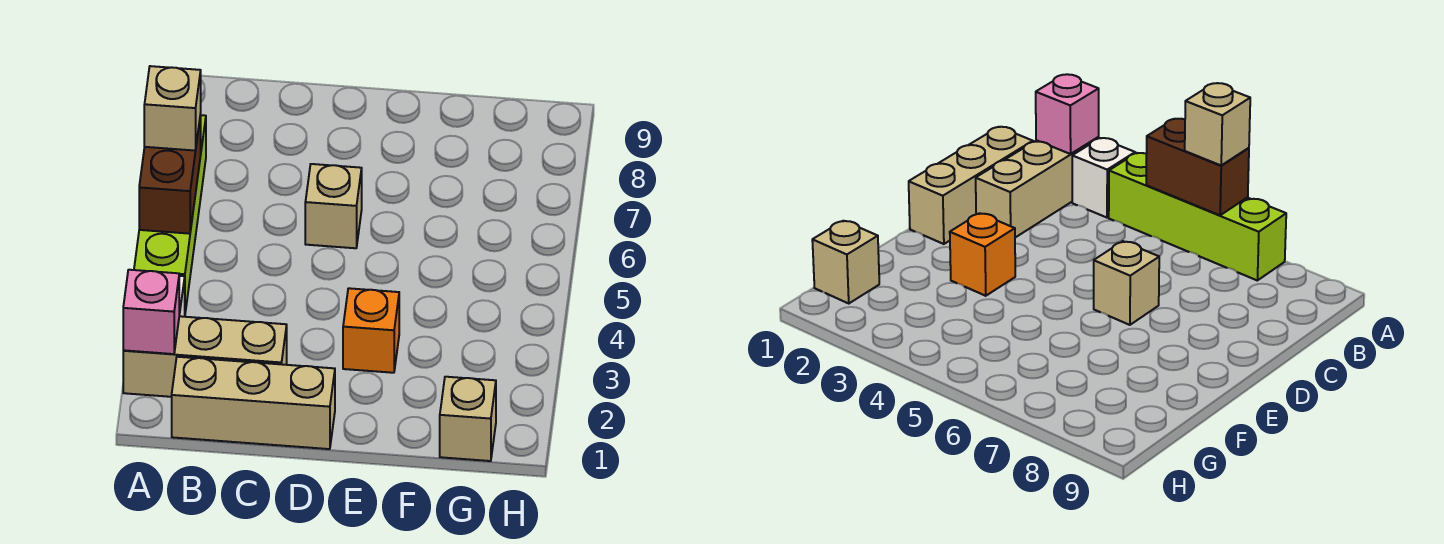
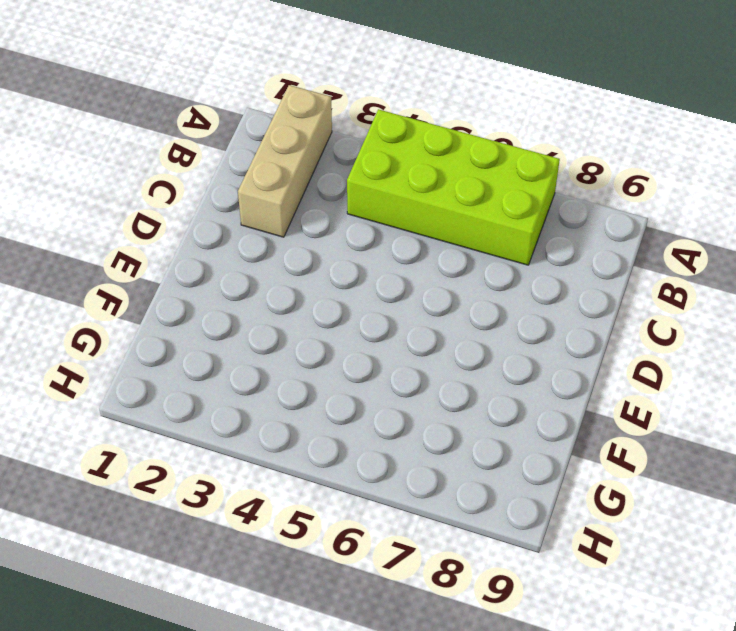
lime brick A4:B7 level 1 -> lime brick A4:A7 level 1
none -> white brick A3 level 1
none -> tan brick B1:D1 level 1

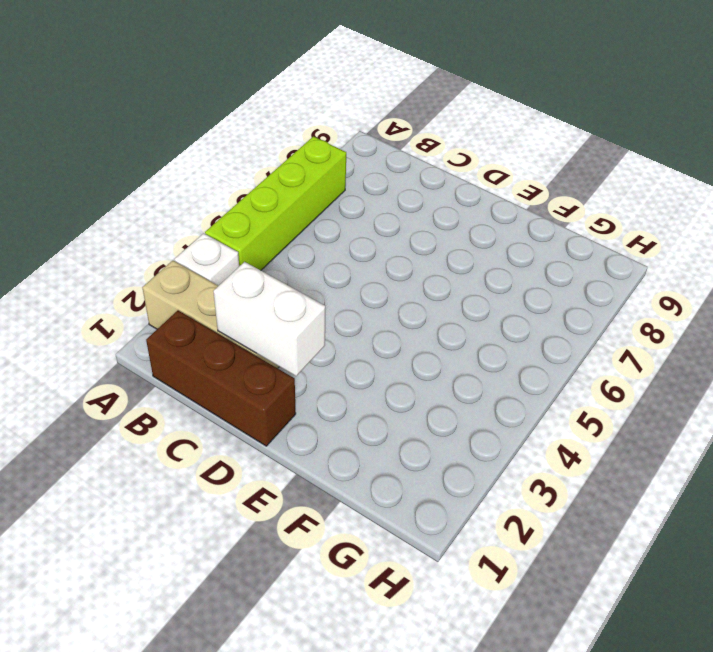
brown brick B1:D1 level 1 -> tan brick B1:D1 level 1
white brick C2:D2 level 2 -> none
none -> tan brick D6 level 1
none -> orange brick E3 level 1

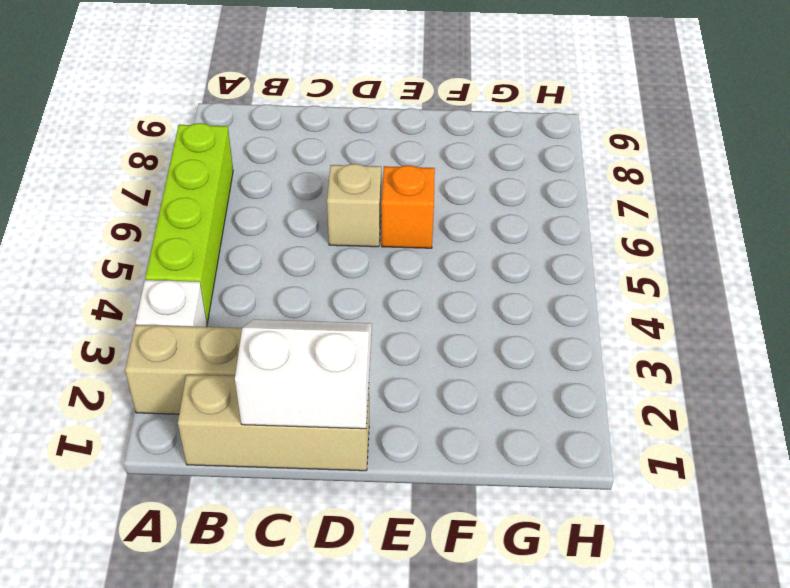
white slope C1:D2 level 2 top 1 -> none
orange brick E6 level 1 -> orange brick E3 level 1
none -> tan brick G1 level 1
none -> pink brick A2 level 2

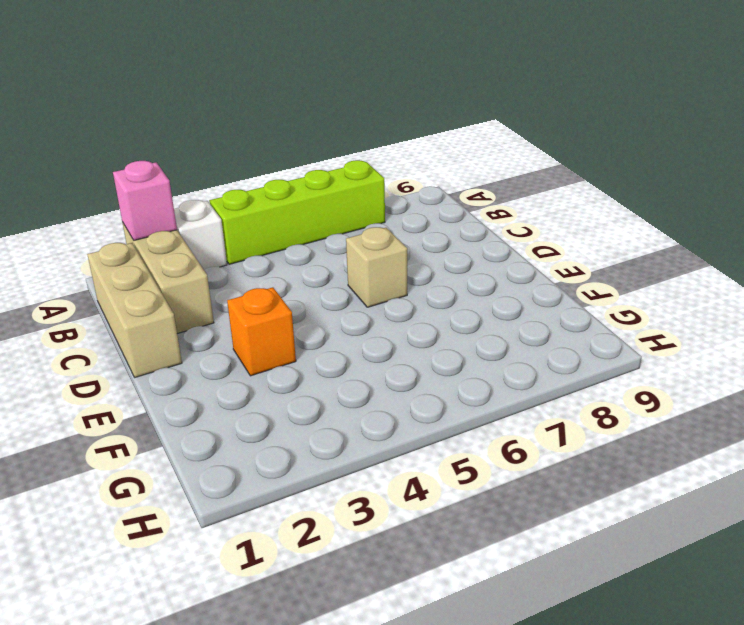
none -> tan brick G1 level 1
none -> brown brick A5:A6 level 2

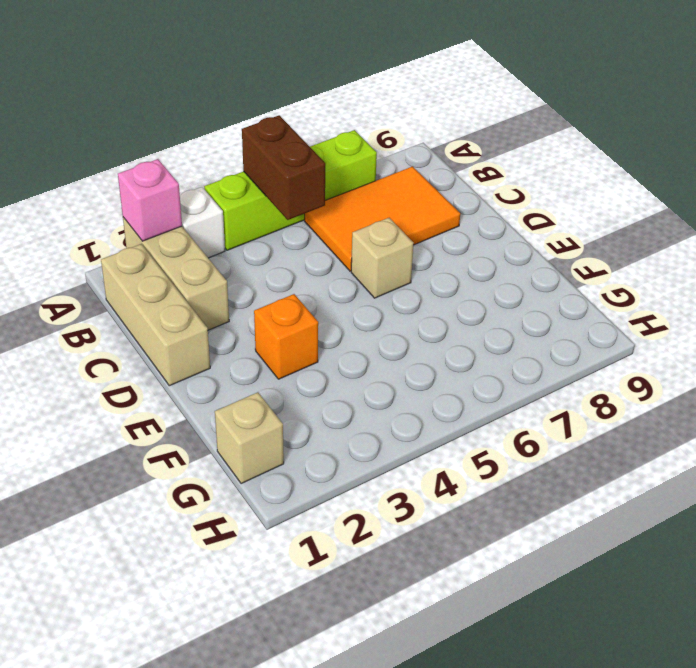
brown brick A5:B5 level 2 -> brown brick A5:A6 level 2
orange tile B6:C8 level 1 -> none
none -> tan brick A6 level 3

